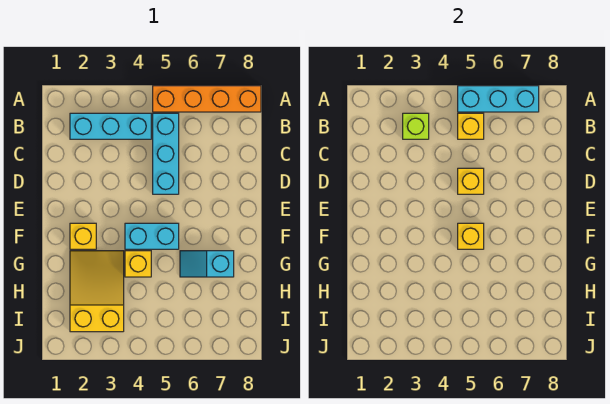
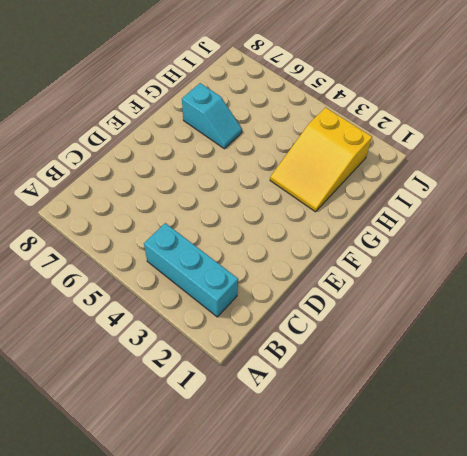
none -> orange brick A5:A8 level 1
none -> cyan brick B5:D5 level 1
none -> yellow brick F2 level 1

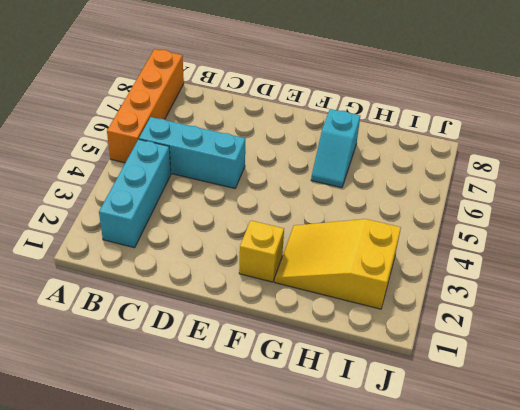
none -> cyan brick F4:F5 level 1
none -> yellow brick G4 level 1
none -> cyan brick A5:A7 level 2

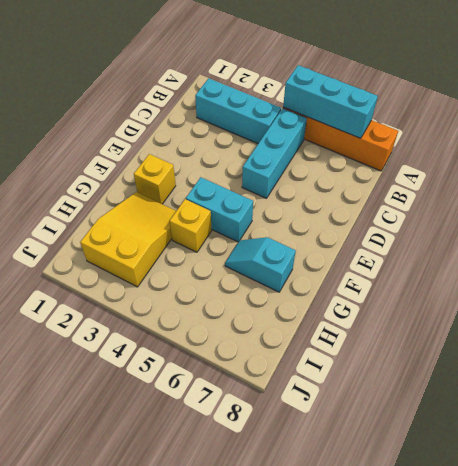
none -> lime brick B3 level 2
none -> yellow brick B5 level 2
none -> yellow brick D5 level 2

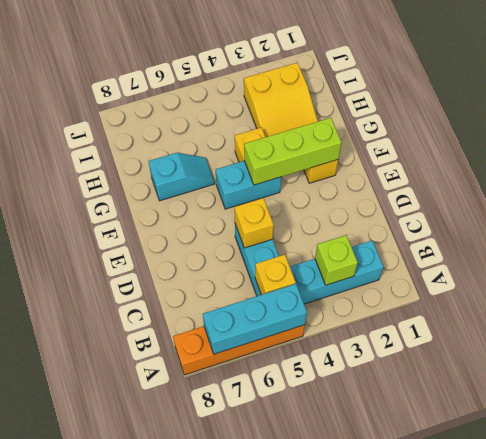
lime brick F2:F4 level 2 -> none
none -> yellow brick F5 level 2

